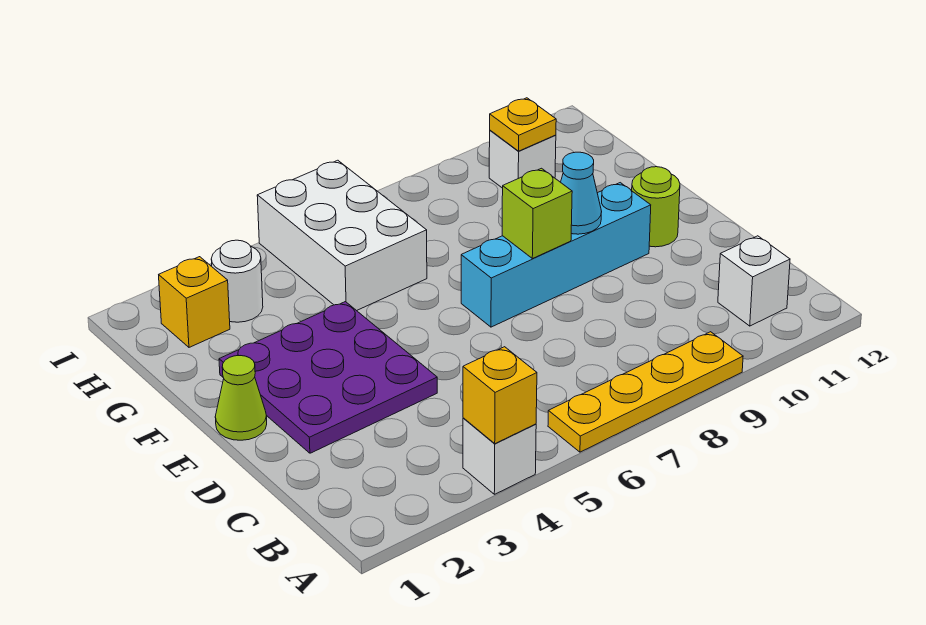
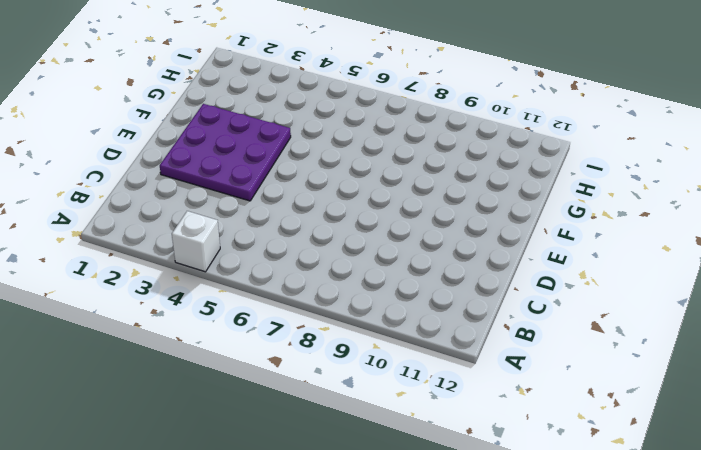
none -> yellow plate A6:A9 level 1
none -> white brick B11 level 1
none -> lime cone E1 level 1

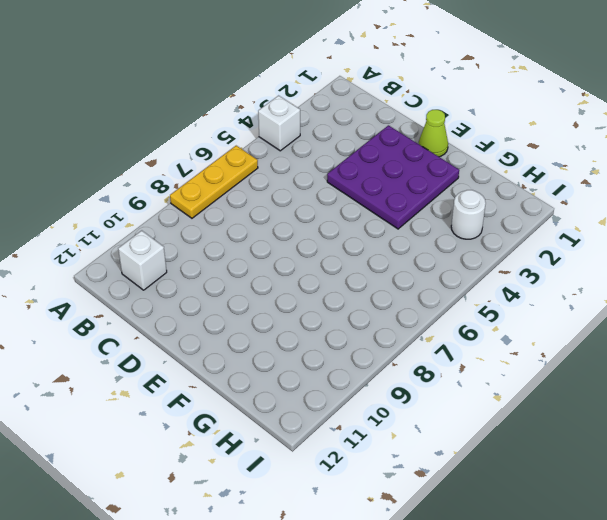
yellow plate A6:A8 level 1 -> yellow plate A6:A9 level 1
none -> cyan brick E7:E10 level 1
none -> lime round brick E11 level 1
none -> white brick G5:I6 level 1

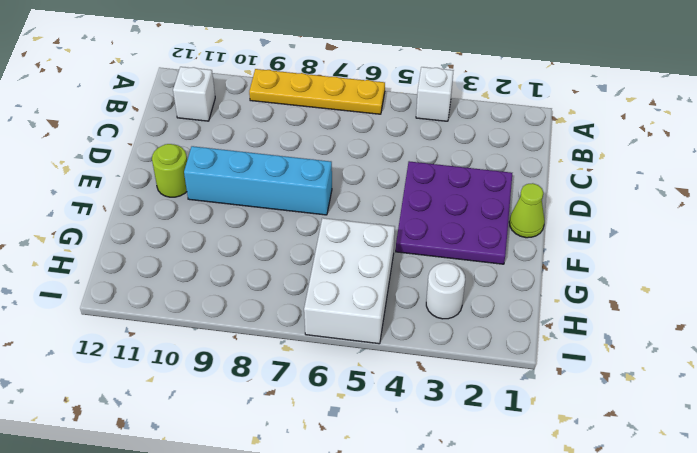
none -> yellow brick H2 level 1
none -> white brick H10 level 1
none -> yellow brick A4 level 2

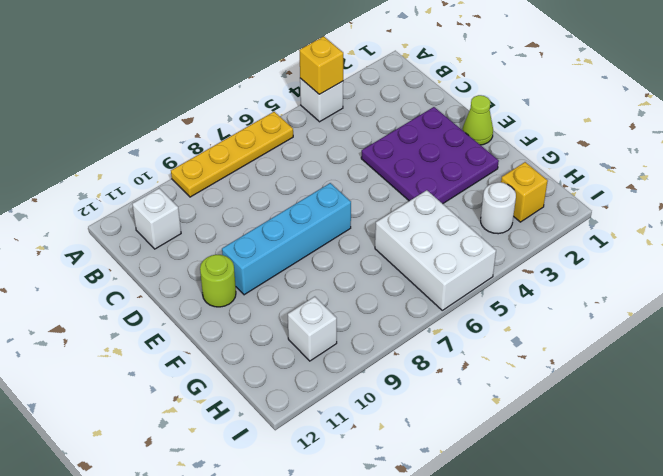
none -> lime brick E8 level 2
none -> cyan cone E9 level 2
none -> yellow plate H10 level 2

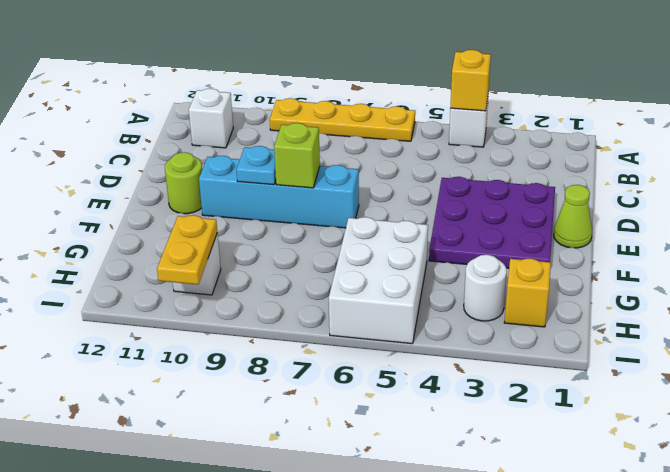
cyan plate E9 level 2 -> cyan cone E9 level 2
yellow plate H10:I10 level 2 -> yellow plate H10 level 2

